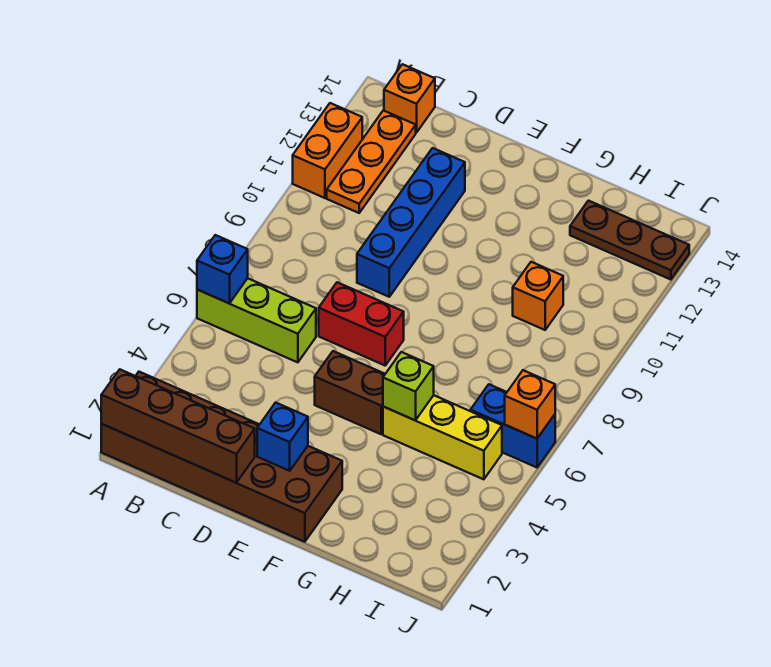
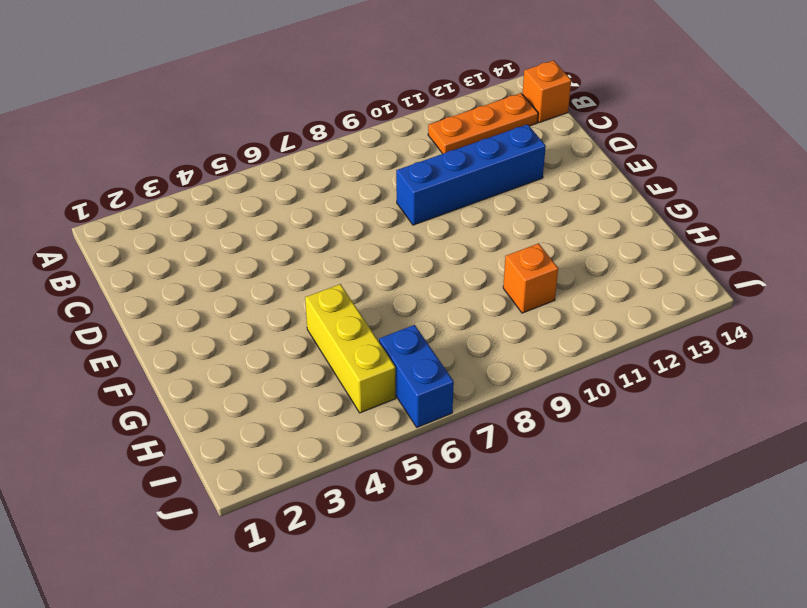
none -> brown brick A1:F2 level 1
none -> lime brick A6:C6 level 1
none -> orange brick A11:A12 level 1

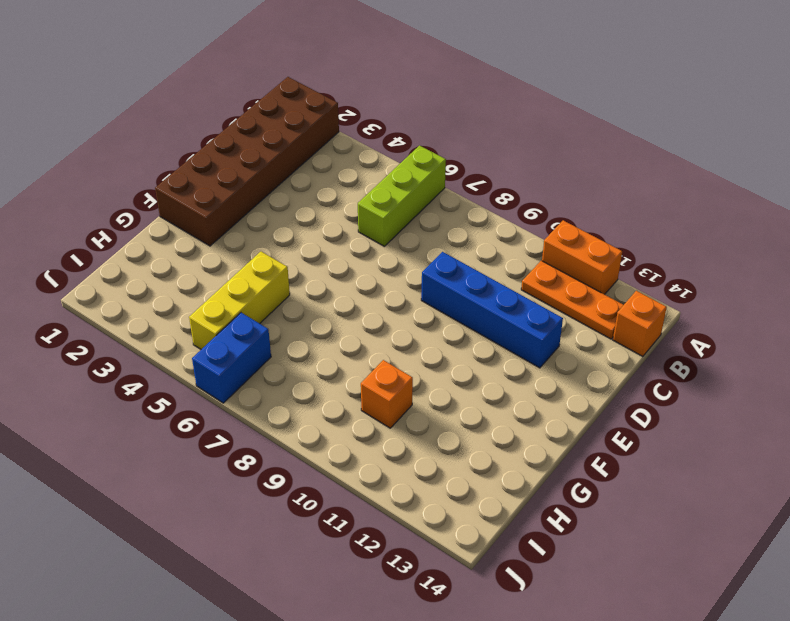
none -> red brick D7:E7 level 1
none -> brown brick E5:F5 level 1
none -> brown plate H13:J13 level 1

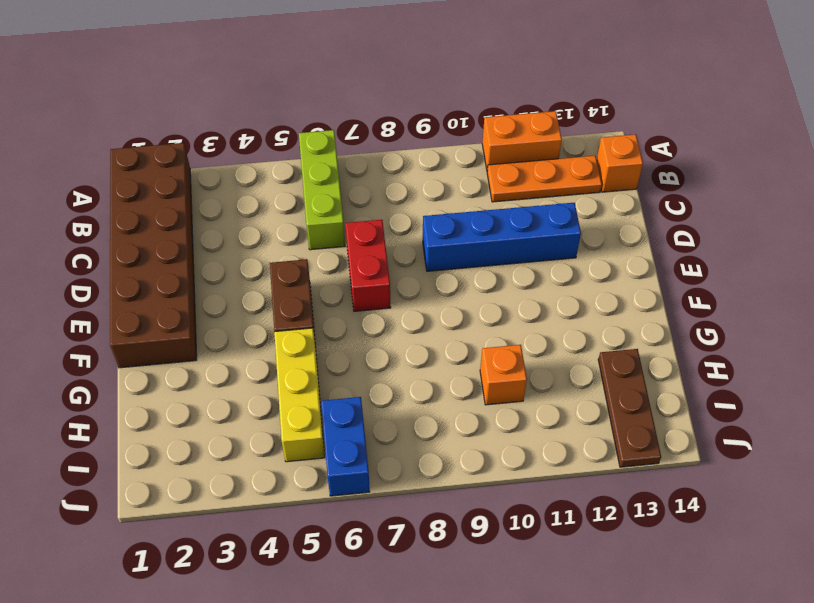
none -> brown brick A1:D1 level 2
none -> blue brick A6 level 2
none -> blue brick E2 level 2

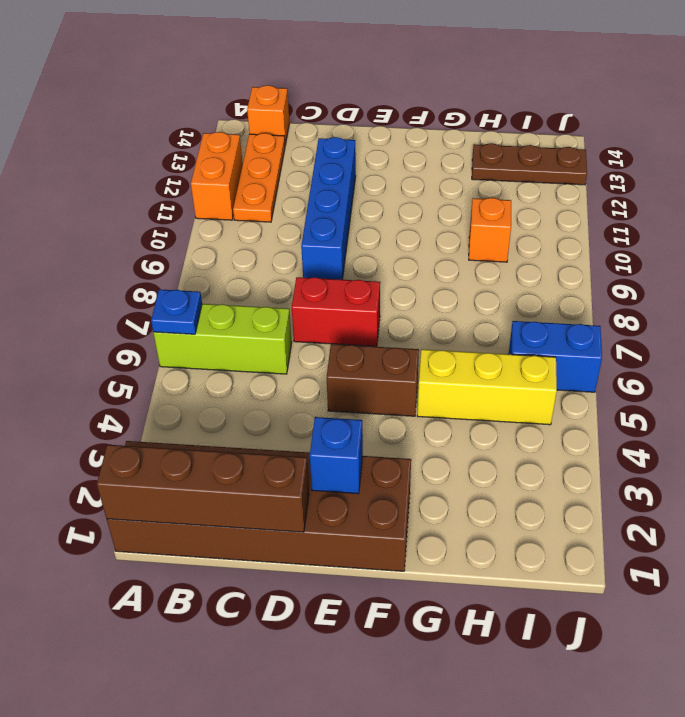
blue plate A6 level 2 -> blue brick A6 level 2
none -> lime brick G5 level 2
none -> orange brick J6 level 2

